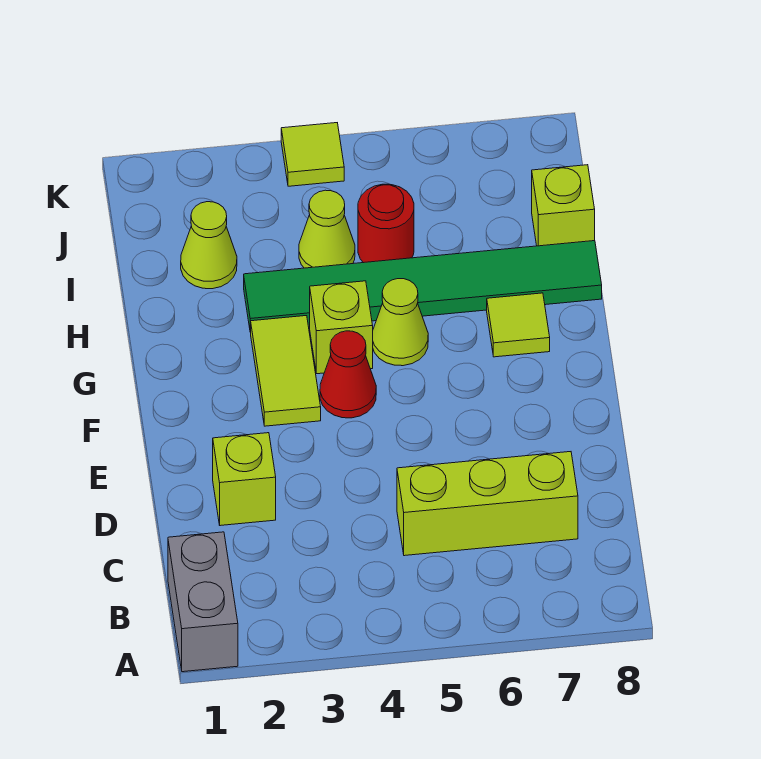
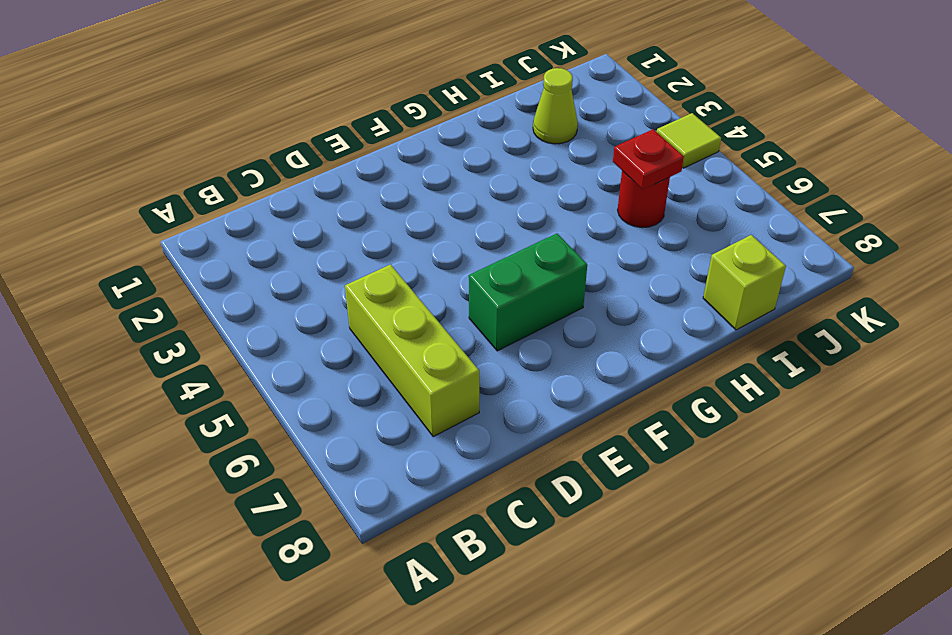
green brick E6:F6 level 1 -> none
red plate I5 level 2 -> none
none -> grey brick A1:B1 level 1
none -> lime brick D2 level 1
none -> lime tile F3:G3 level 1

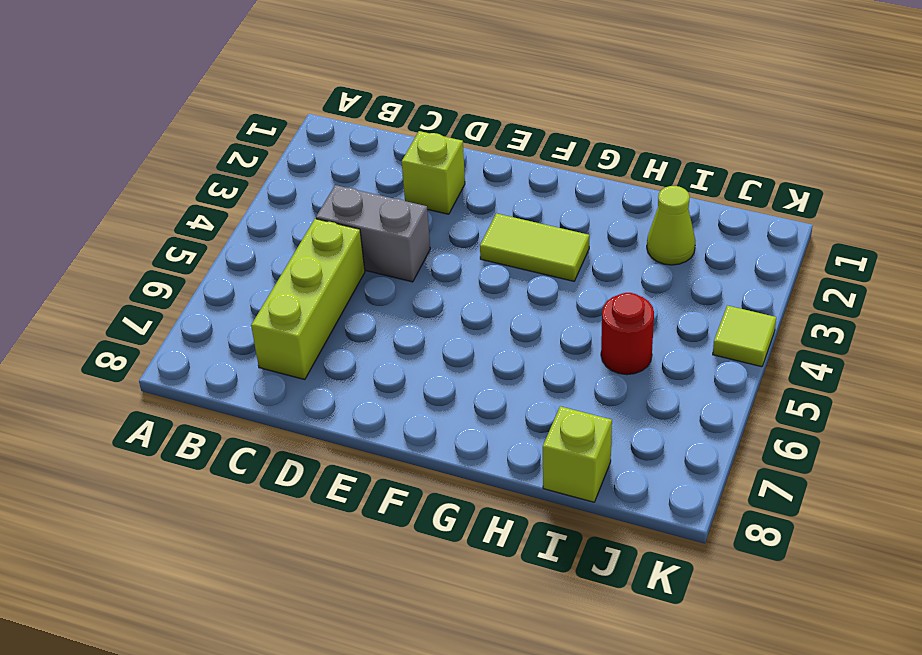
grey brick C4:D4 level 1 -> grey brick A1:B1 level 1
none -> red cone F4 level 1
none -> lime brick G4 level 1
none -> lime cone G5 level 1

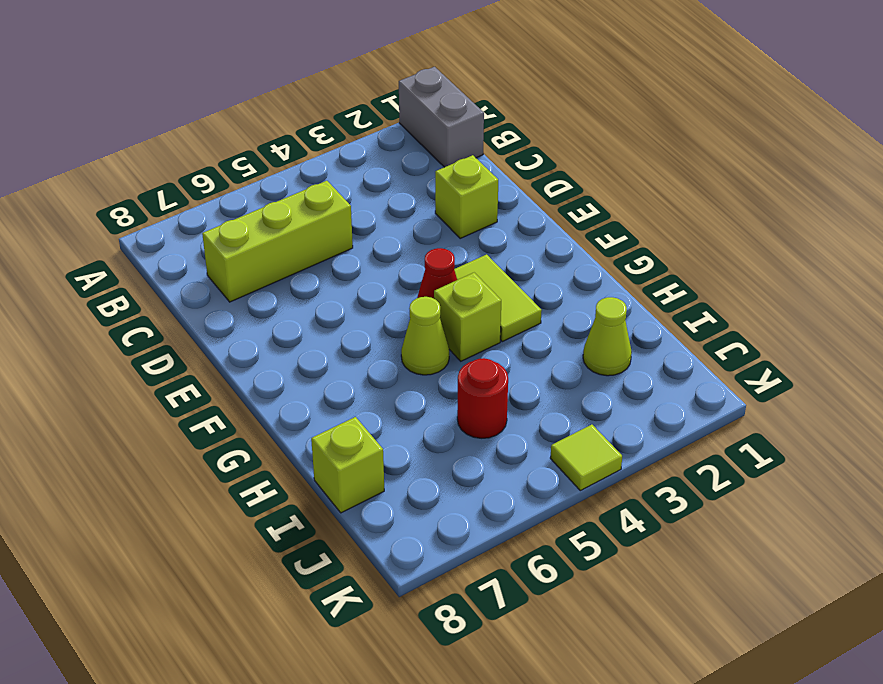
none -> lime tile G7 level 1
none -> green tile H3:H8 level 1
none -> lime cone I4 level 1

